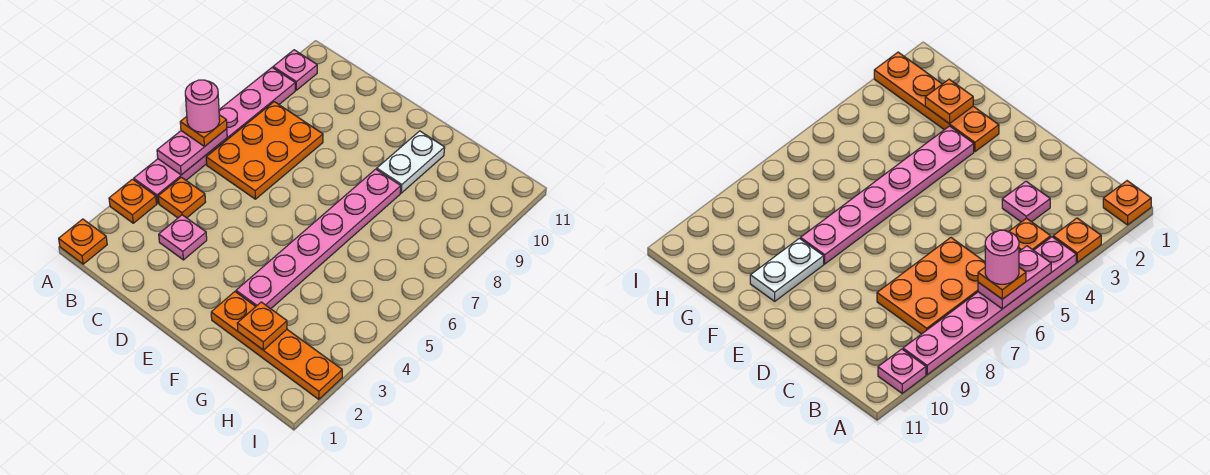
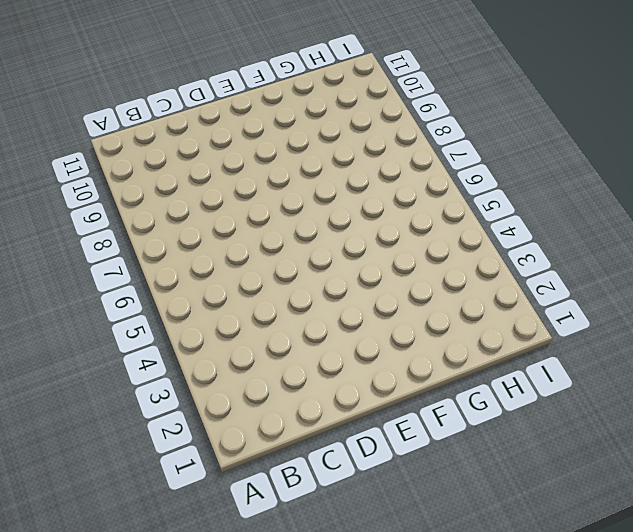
none -> orange plate A1 level 1
none -> orange plate A3 level 1
none -> pink plate A4:A9 level 1

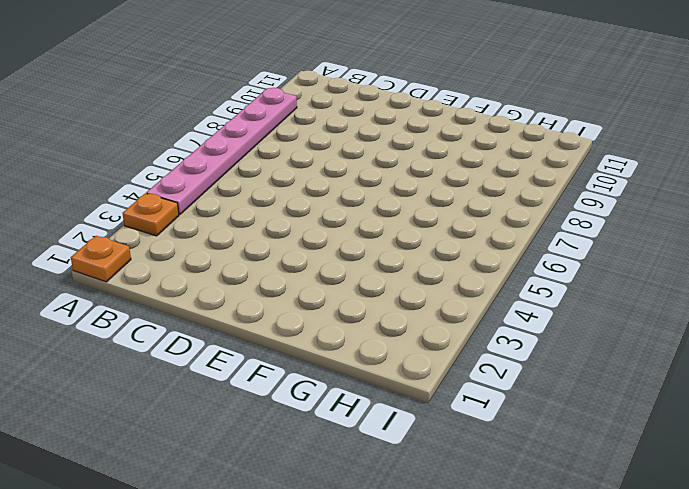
none -> pink plate A10 level 1
none -> orange plate B4 level 1
none -> orange plate B6:C8 level 1

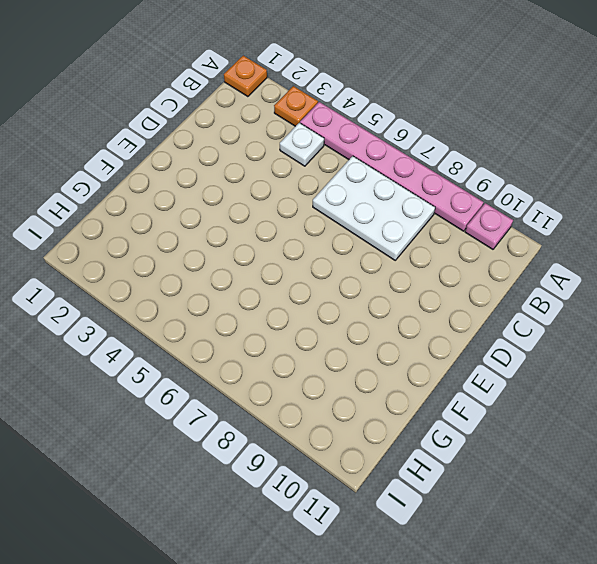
white plate B4 level 1 -> orange plate B4 level 1
white plate B6:C8 level 1 -> orange plate B6:C8 level 1
none -> pink plate C3 level 1
none -> orange plate F2:I2 level 1
none -> pink plate F3:F8 level 1

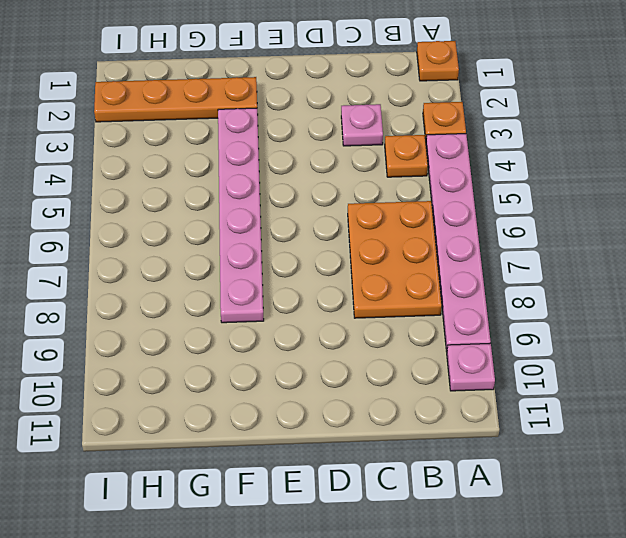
none -> white plate F9:F10 level 1
none -> pink plate A5:A6 level 2
none -> orange plate G2 level 2

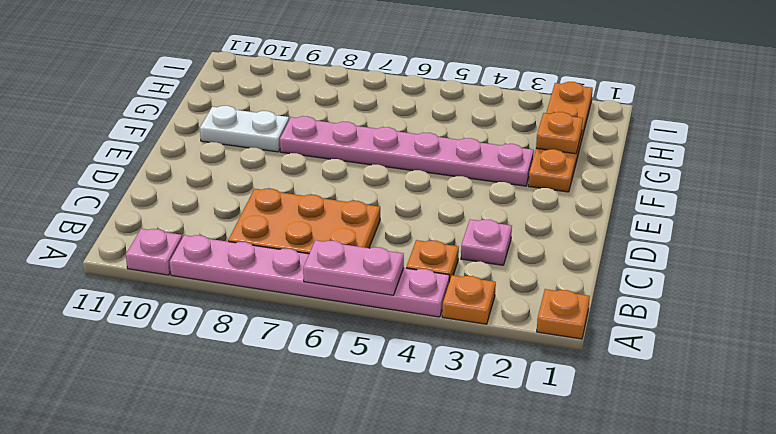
none -> orange plate A6 level 3
none -> pink round brick A6 level 4

